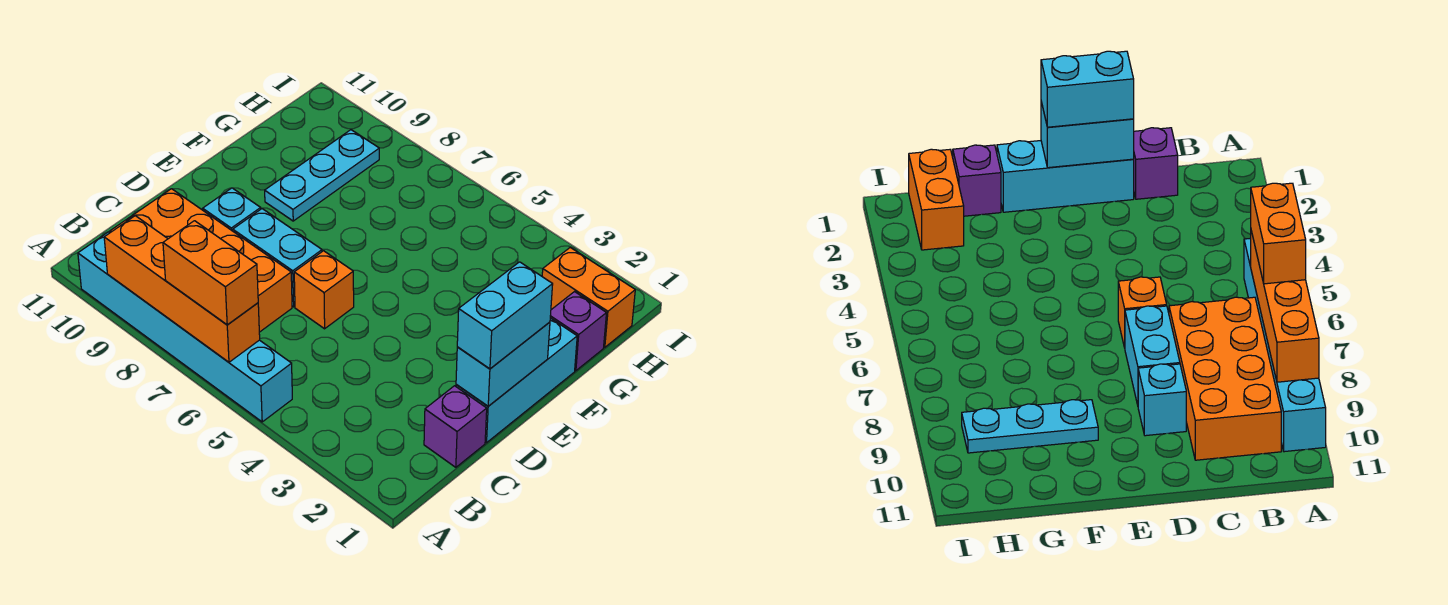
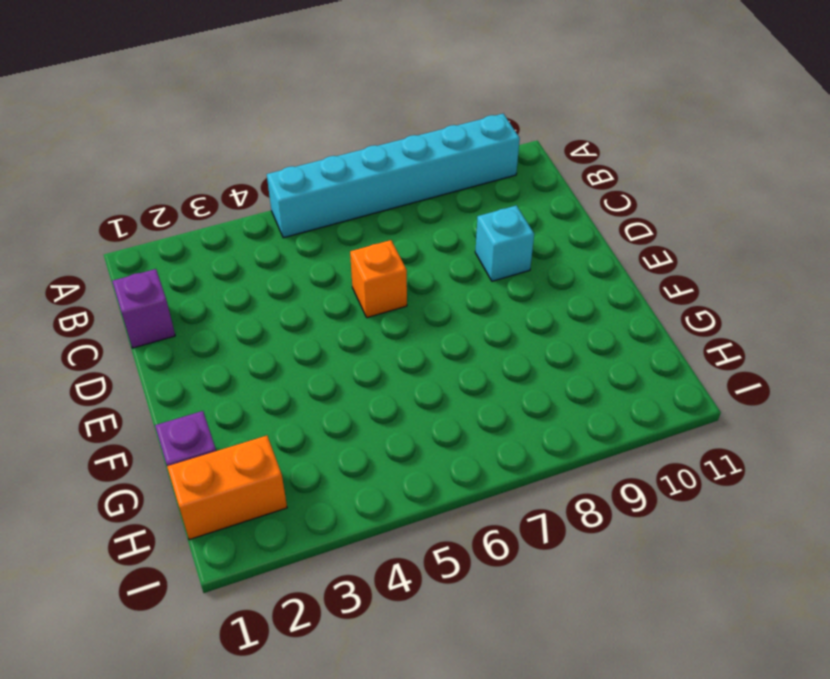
none -> orange brick B7:C10 level 1
none -> cyan brick D1:F1 level 1
none -> cyan brick D7:D8 level 1

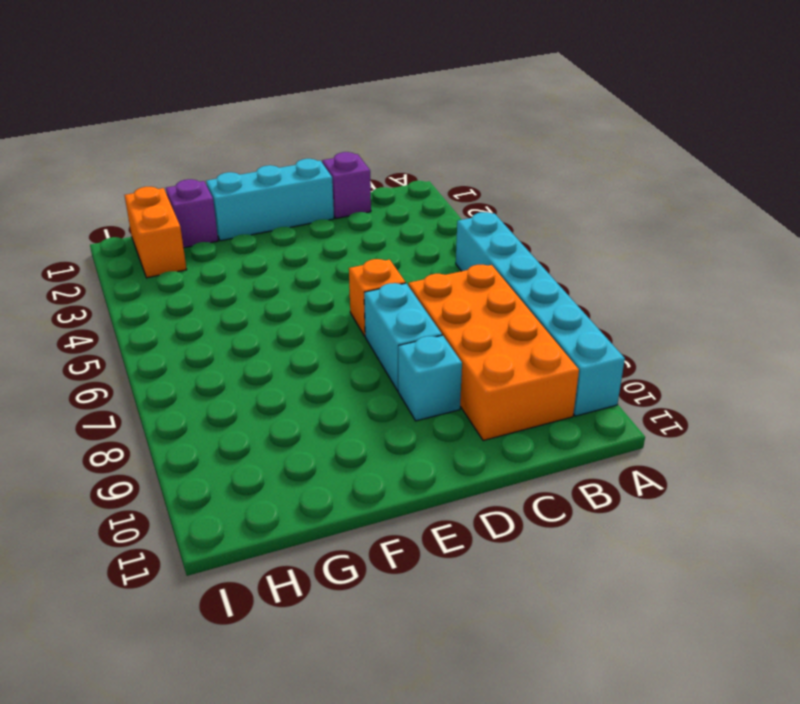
none -> cyan plate F9:H9 level 1
none -> orange brick A6:A9 level 2
none -> cyan brick D1:E1 level 2

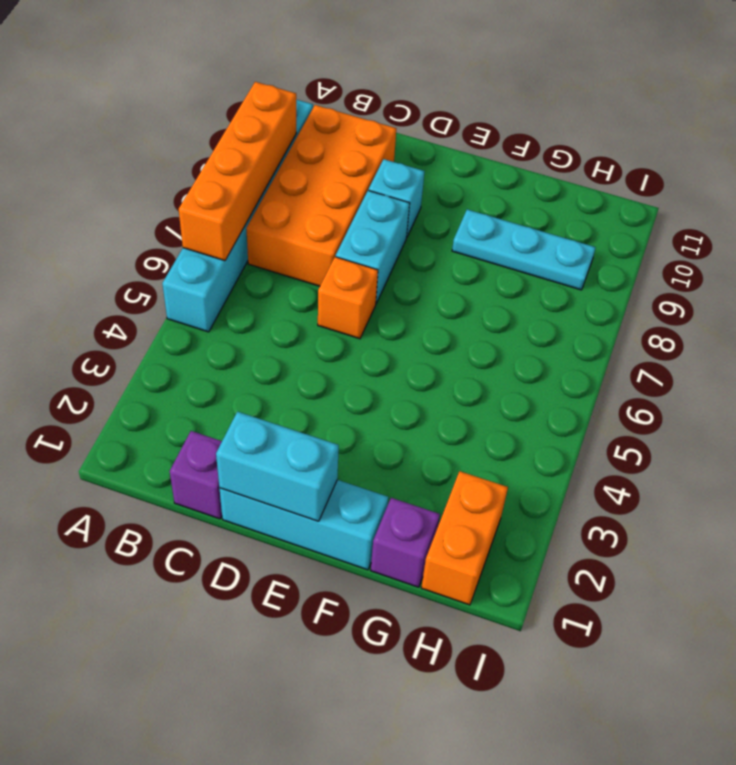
none -> orange brick A6:A7 level 3
none -> cyan brick D1:E1 level 3

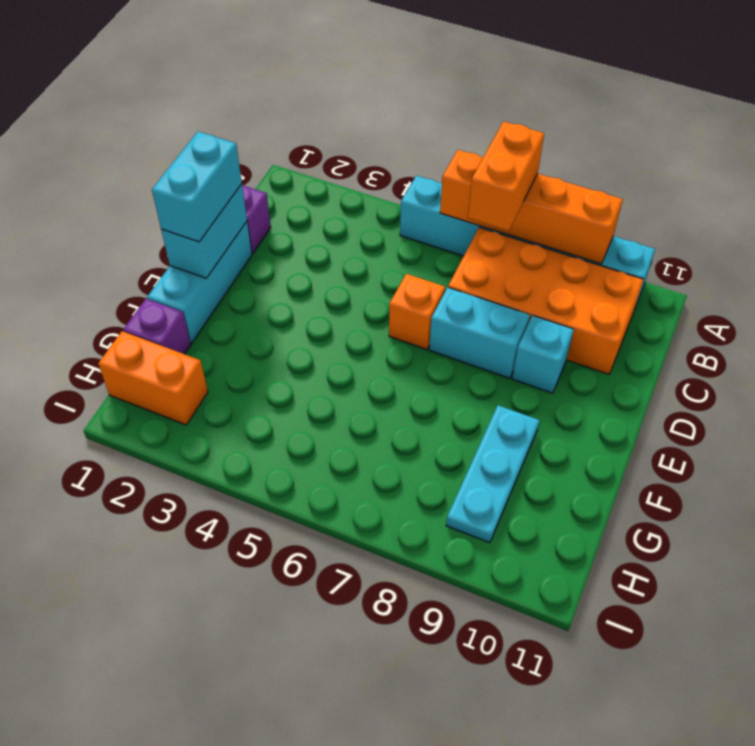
orange brick A7:B7 level 3 -> orange brick A6:A7 level 3

